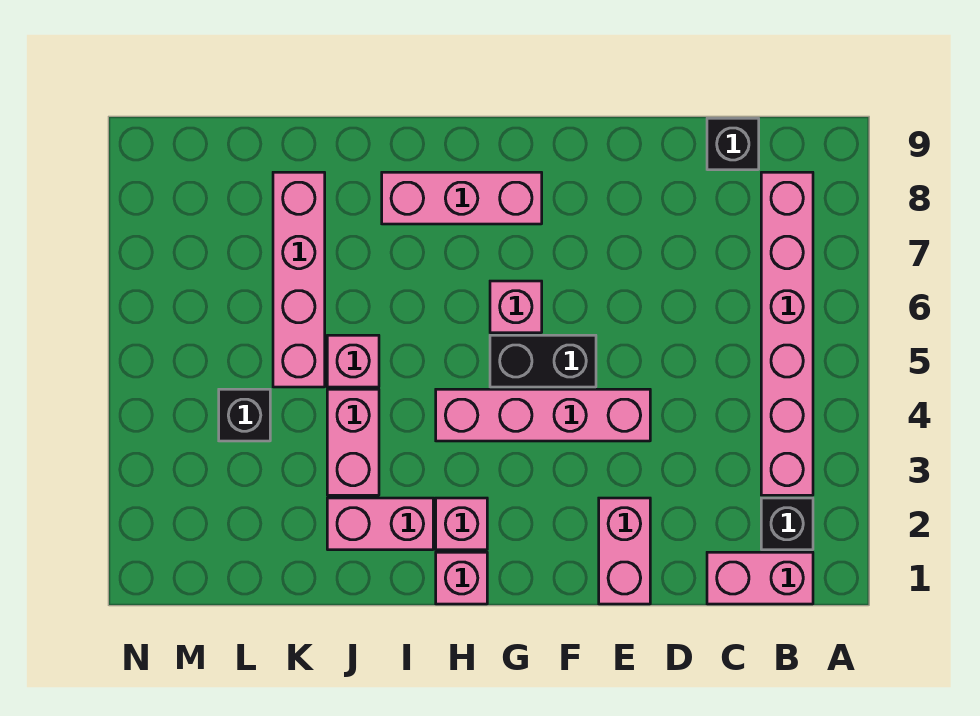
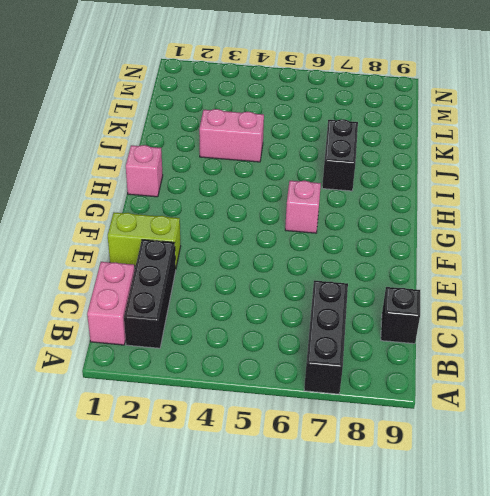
black brick A7:C7 level 1 -> pink brick B3:B8 level 1
black brick B2:D2 level 1 -> black brick B2 level 1
lime brick E1:E2 level 1 -> pink brick E1:E2 level 1
black brick I7:J7 level 1 -> black brick F5:G5 level 1
none -> pink brick E4:H4 level 1
none -> pink brick G8:I8 level 1
none -> pink brick H2 level 1

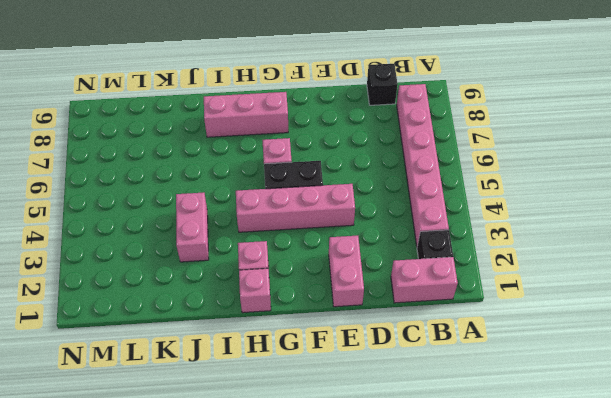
none -> pink brick I2:J2 level 1
none -> pink brick J5 level 1
none -> pink brick K5:K8 level 1

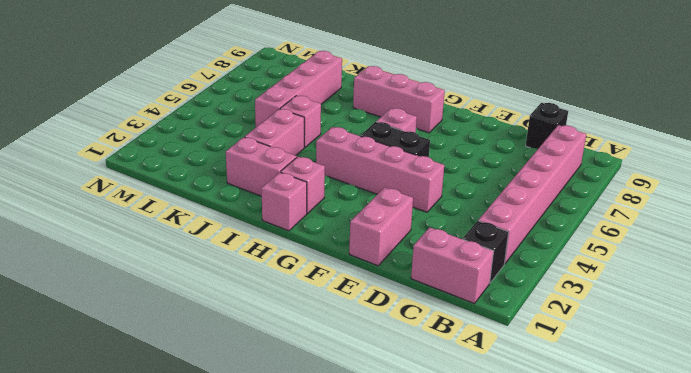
none -> black brick L4 level 1

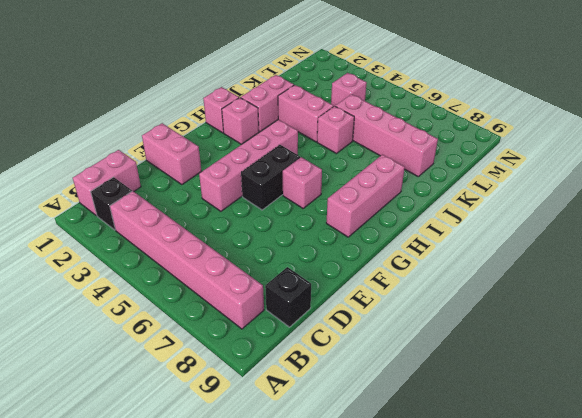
pink brick L4 level 1 -> black brick L4 level 1

